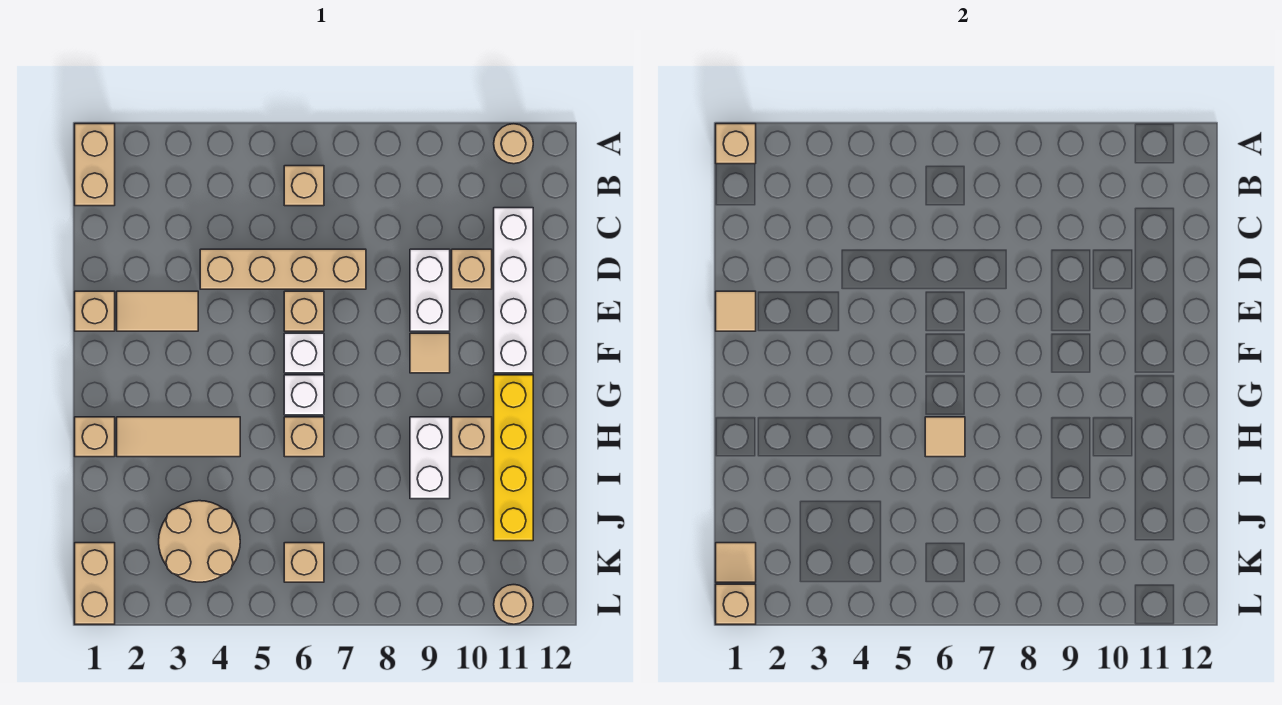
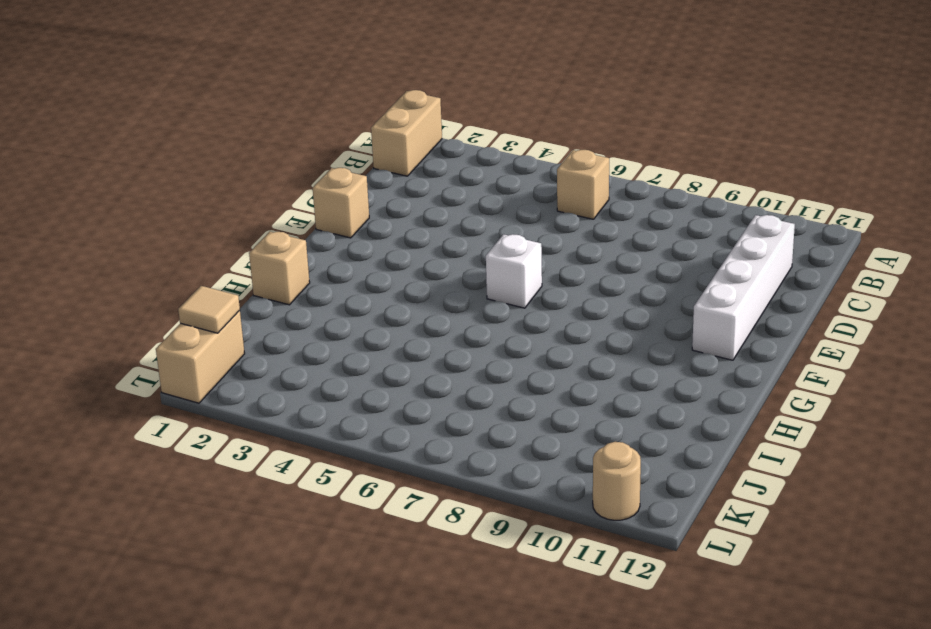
none -> tan round brick A11 level 1
none -> tan brick D4:D7 level 1
none -> white brick D9:E9 level 1

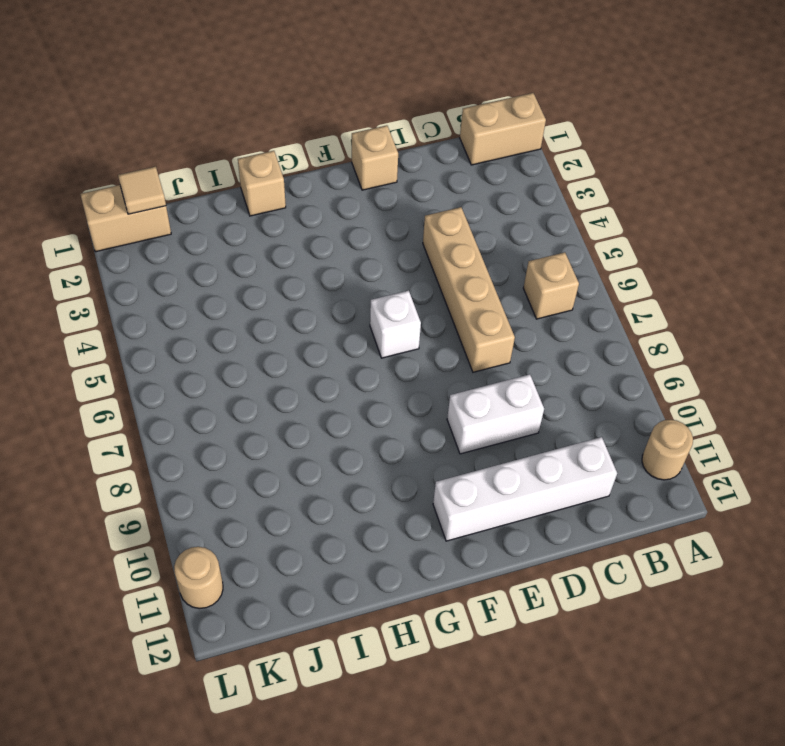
none -> tan brick D10 level 1
none -> tan tile E2:E3 level 1
none -> tan brick E6 level 1

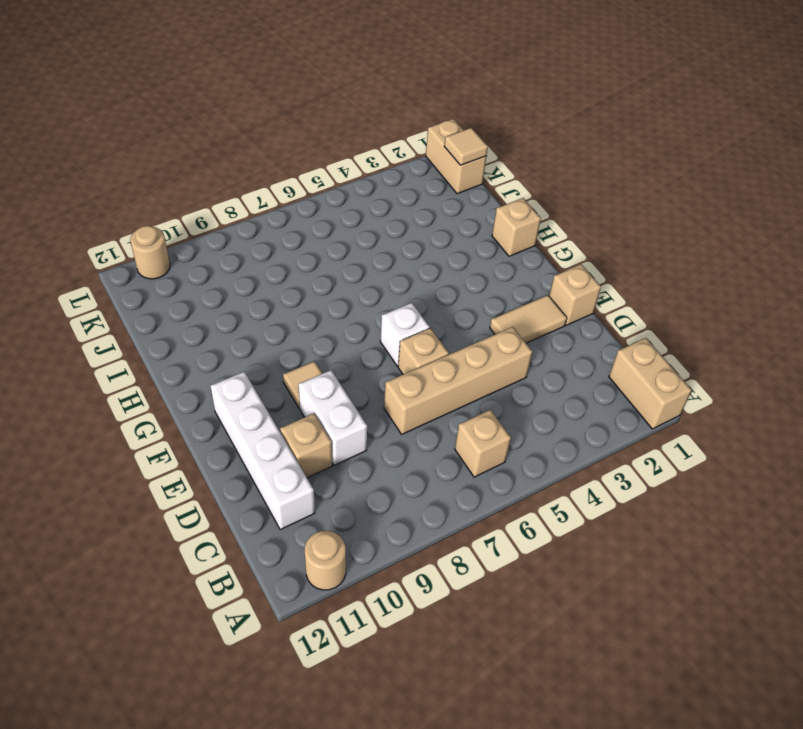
none -> white brick G6 level 1
none -> yellow brick G11:J11 level 1
none -> tan tile H2:H4 level 1

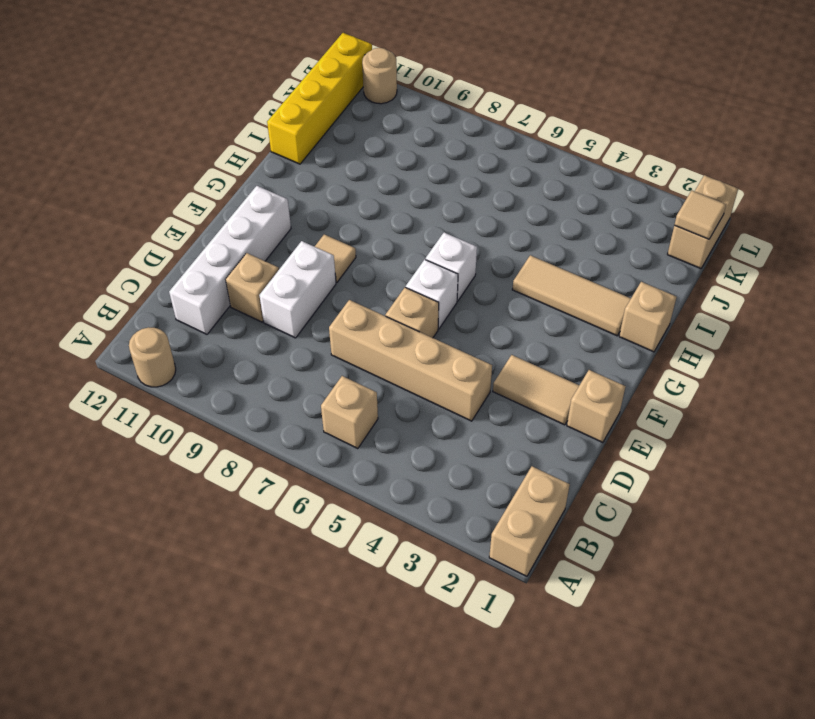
yellow brick I12:L12 level 1 -> yellow brick G11:J11 level 1
none -> tan brick H6 level 1
none -> white brick H9:I9 level 1
none -> tan brick H10 level 1

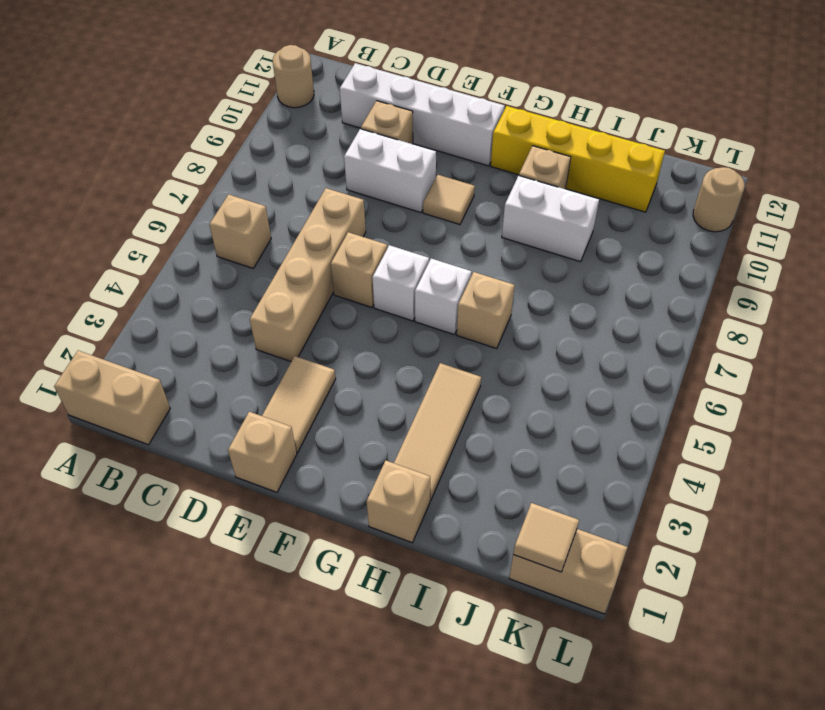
none -> tan round brick J3:K4 level 1
none -> tan brick K6 level 1
none -> tan brick A1 level 2

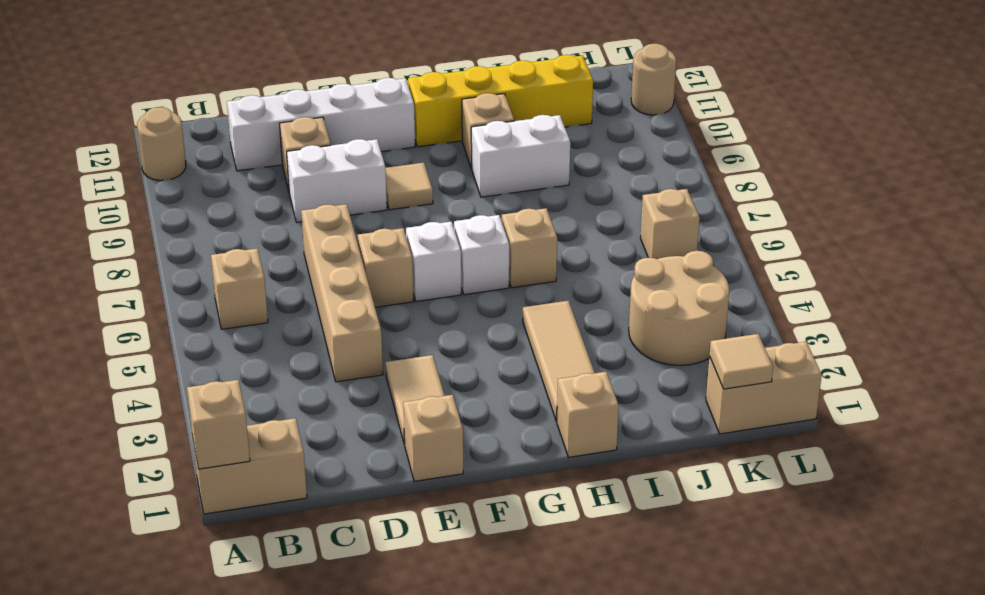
none -> tan tile E1 level 2
none -> tan tile H6 level 2
none -> tan brick L1 level 2

